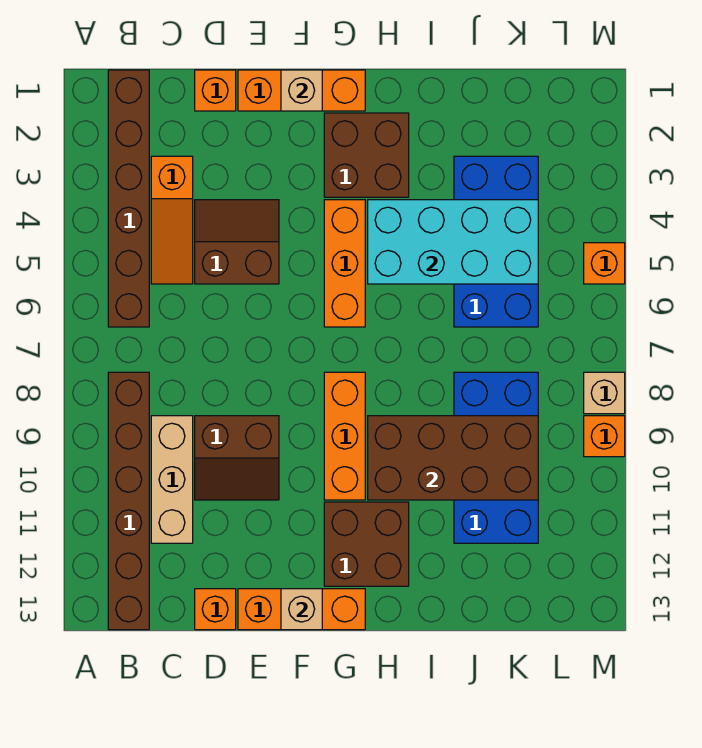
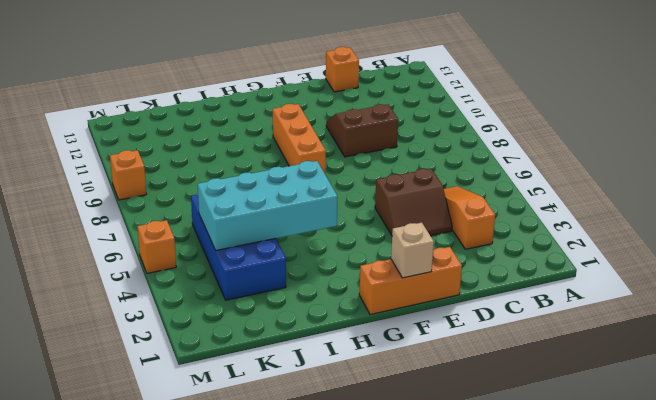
none -> brown brick B1:B6 level 1
none -> brown brick B8:B13 level 1
none -> tan brick C9:C11 level 1

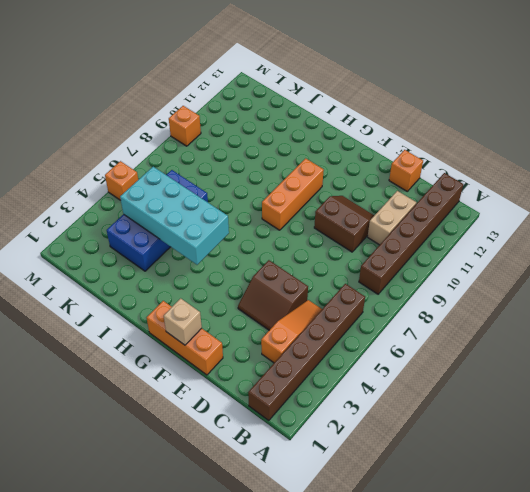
tan brick C10:C11 level 1 -> tan brick C9:C11 level 1
none -> orange brick D1 level 1
none -> orange brick E13:G13 level 1
none -> brown brick G2:H3 level 1

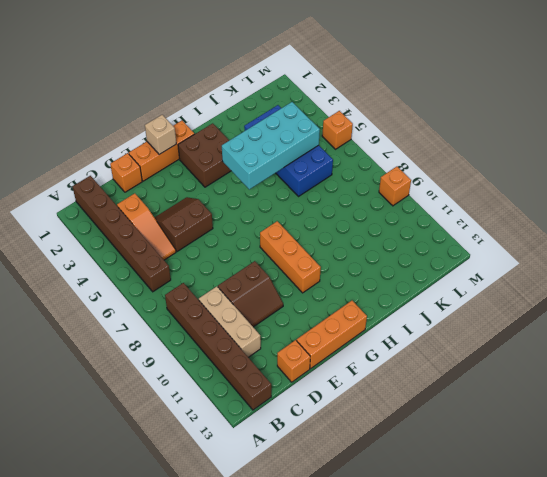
none -> orange brick G4:G6 level 1
none -> brown brick G11:H12 level 1
none -> blue brick J8:K11 level 1

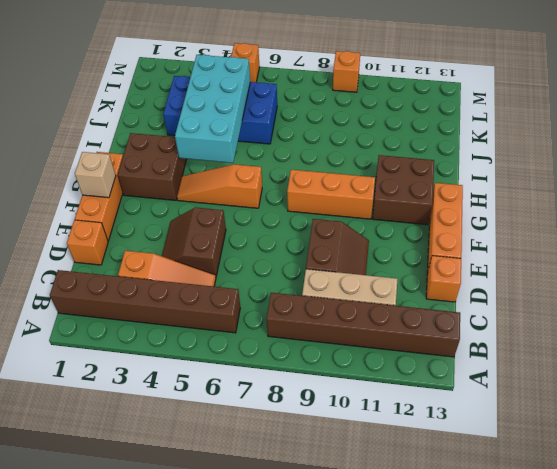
orange slope G4:G6 level 1 top 6 -> orange brick G4:G6 level 1
none -> blue brick J8:K11 level 1
none -> tan brick M8 level 1
none -> tan brick F13 level 2

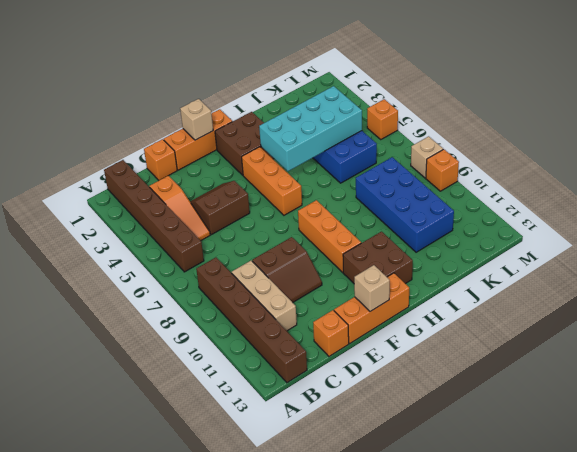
none -> brown brick H9:K10 level 2

